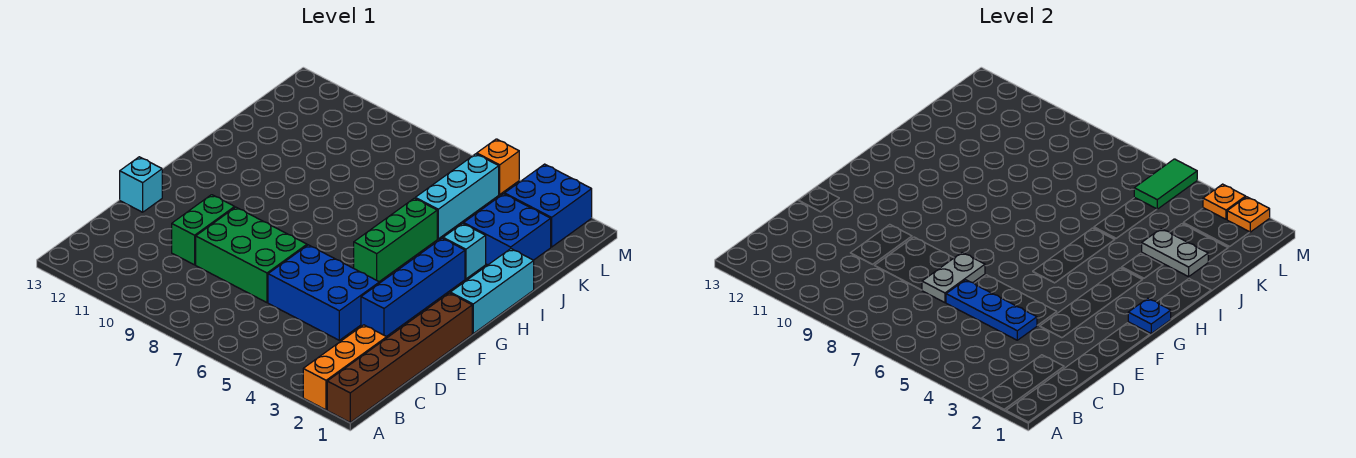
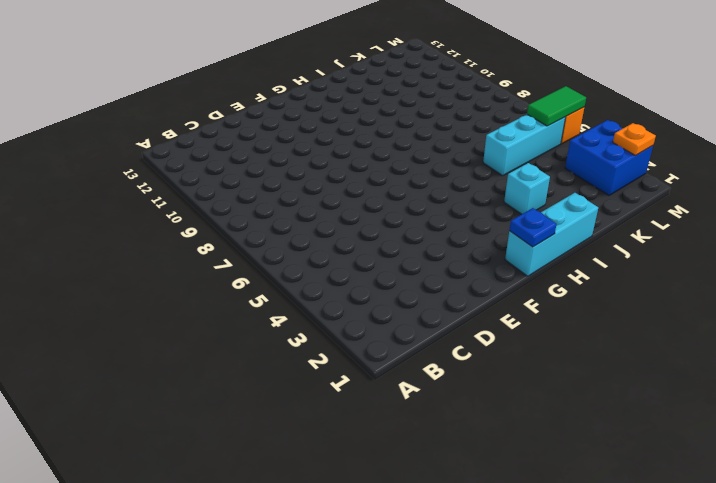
none -> brown brick A1:F1 level 1
none -> orange brick A2:C2 level 1
none -> blue brick D4:E6 level 1

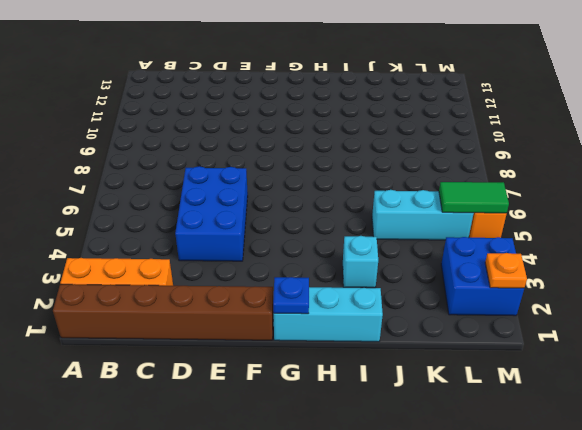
none -> green brick D7:E9 level 1
none -> green brick D10:E10 level 1
none -> blue brick E3:H3 level 1

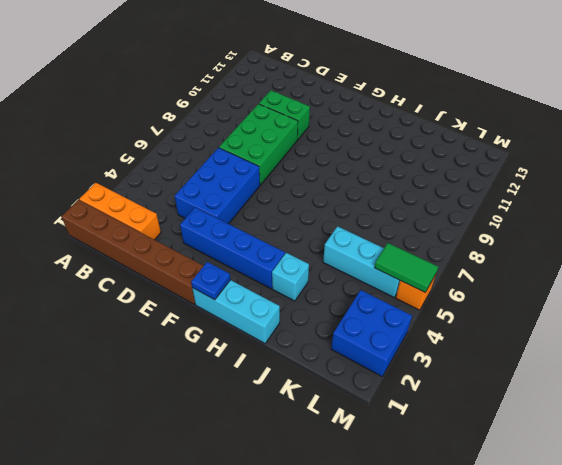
none -> cyan brick E13 level 1
none -> green brick G5:I5 level 1
none -> blue brick J2:K3 level 1

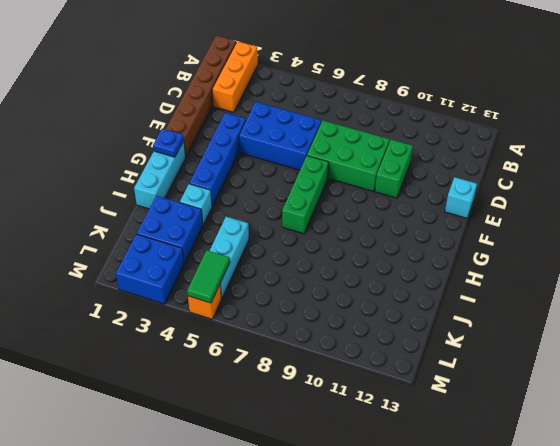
green brick F7:H7 level 1 -> green brick G5:I5 level 1
none -> blue plate D4:D6 level 2
none -> grey plate D7:E7 level 2
none -> grey plate J2:J3 level 2

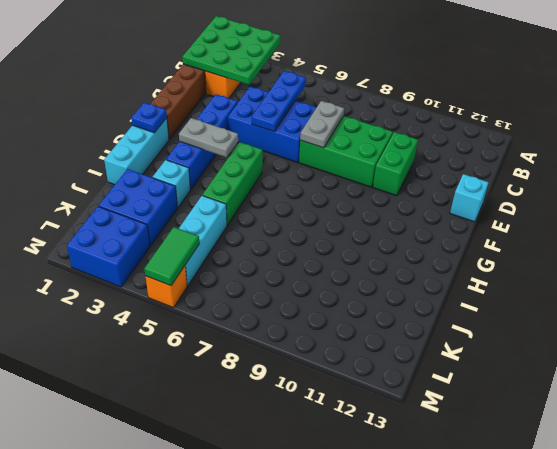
green plate A1:C3 level 2 -> none
blue plate C5:E5 level 2 -> blue plate D4:D6 level 2
grey plate G3:G4 level 2 -> grey plate J2:J3 level 2
none -> orange plate M2 level 2
none -> orange plate M3 level 2

